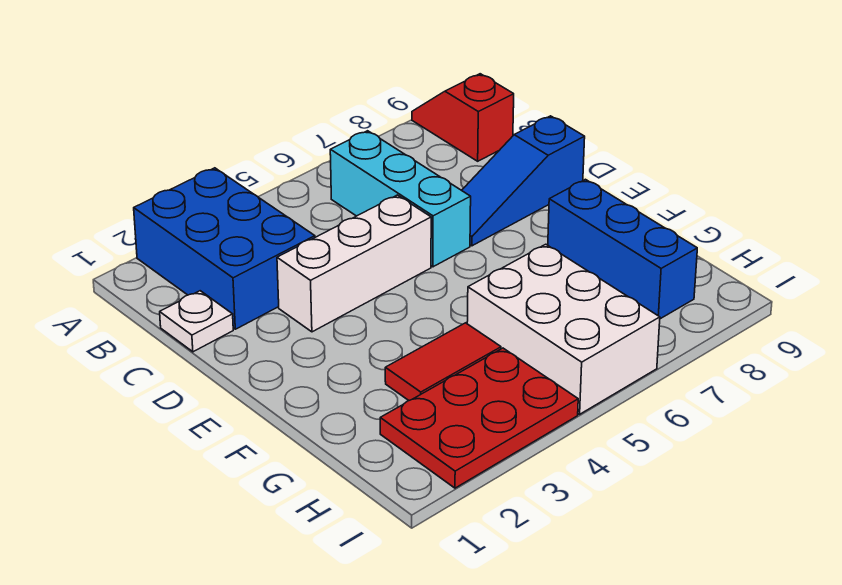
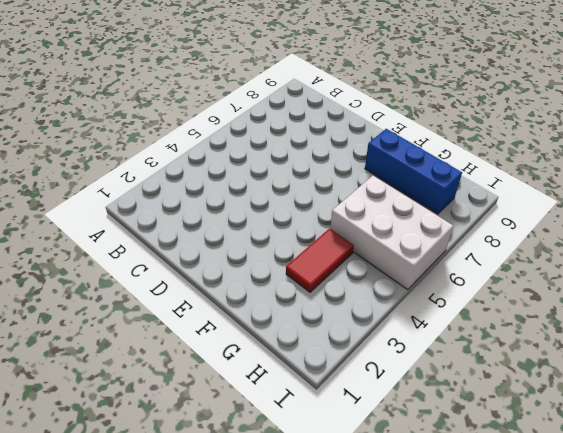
none -> blue brick A2:C3 level 1
none -> red slope A9:B9 level 1 top B

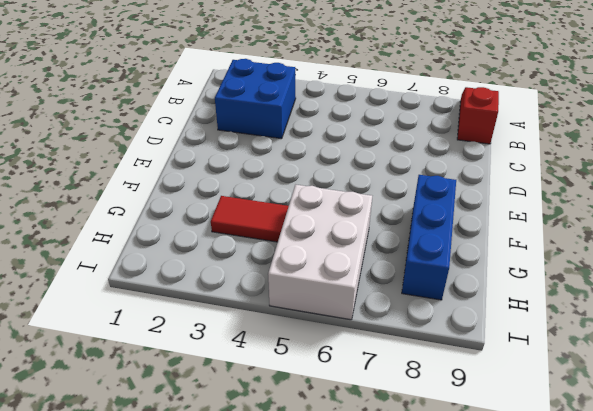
blue brick B2:C3 level 1 -> blue brick A2:C3 level 1
none -> cyan brick B6:D6 level 1
none -> white plate C1 level 1

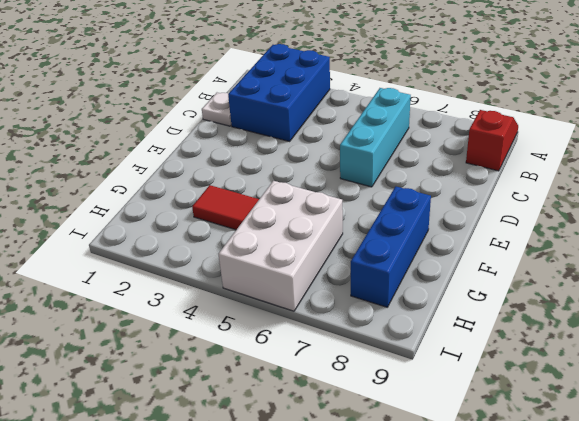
none -> white brick D3:D5 level 1
none -> blue slope D7:D9 level 1 top 9

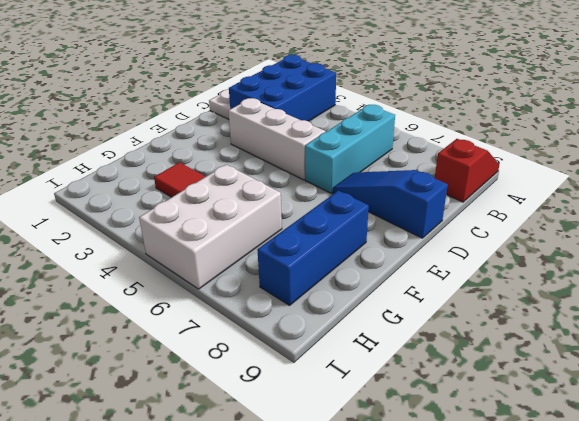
none -> red plate H2:I4 level 1

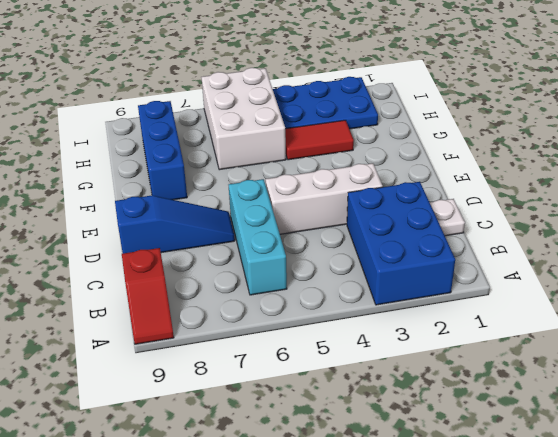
blue plate H2:I4 level 1 -> red plate H2:I4 level 1

